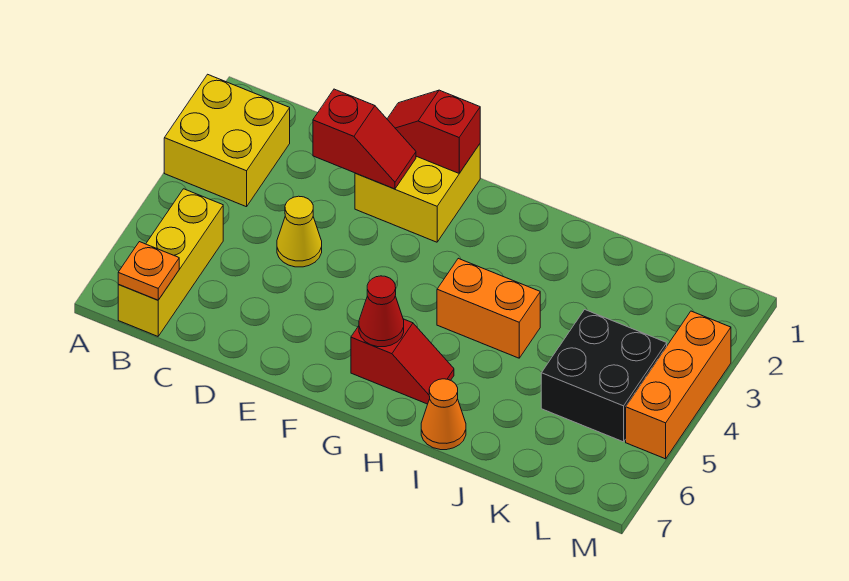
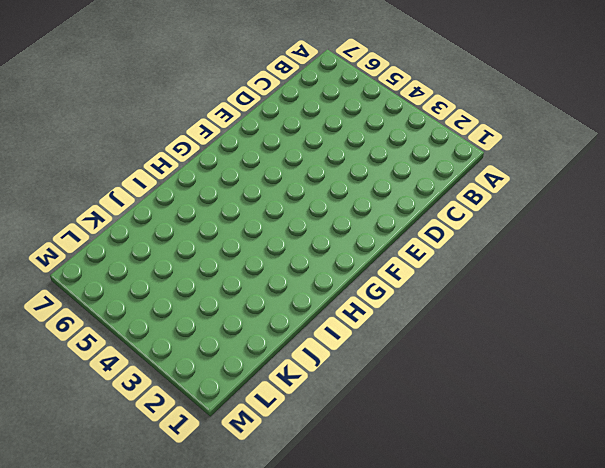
none -> yellow brick A2:B3 level 1
none -> yellow brick B5:B7 level 1
none -> yellow cone D4 level 1

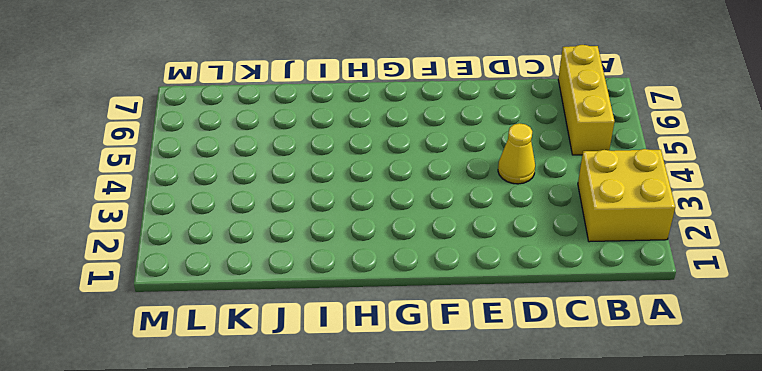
none -> yellow brick E1:F2 level 1
none -> red slope G6:H6 level 1 top G
none -> orange brick H4:I4 level 1

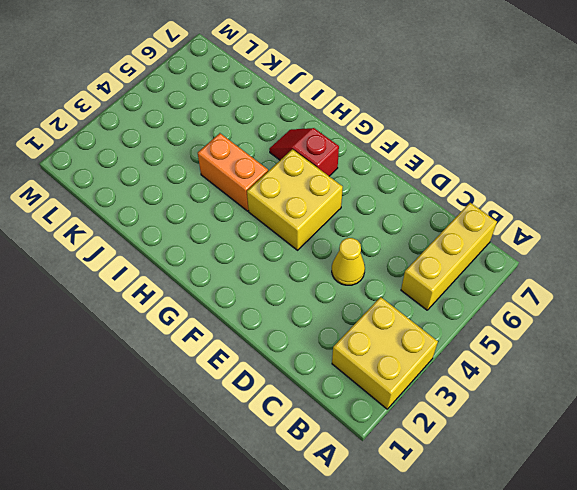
yellow brick F4:G5 level 1 -> yellow brick E1:F2 level 1
none -> orange cone I7 level 1
none -> black brick K4:L5 level 1
none -> orange brick M3:M5 level 1

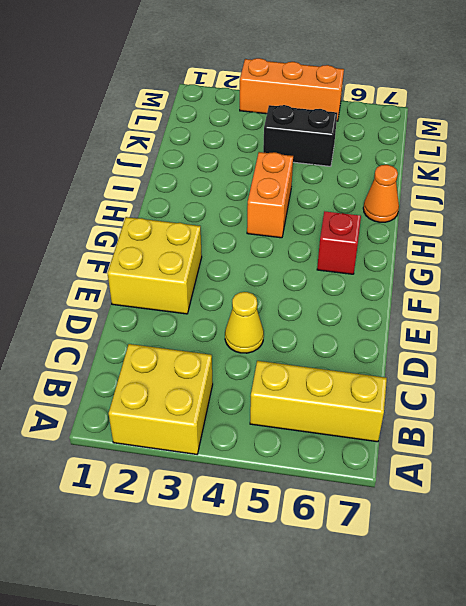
black brick K4:K5 level 1 -> black brick K4:L5 level 1
none -> orange plate B7 level 2
none -> red slope D2:E2 level 2 top D
none -> red slope E1:F1 level 2 top F

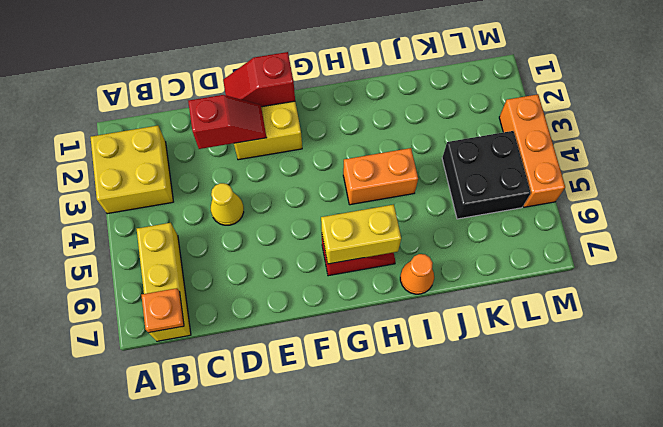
yellow brick G6:H6 level 2 -> red cone G6 level 2

